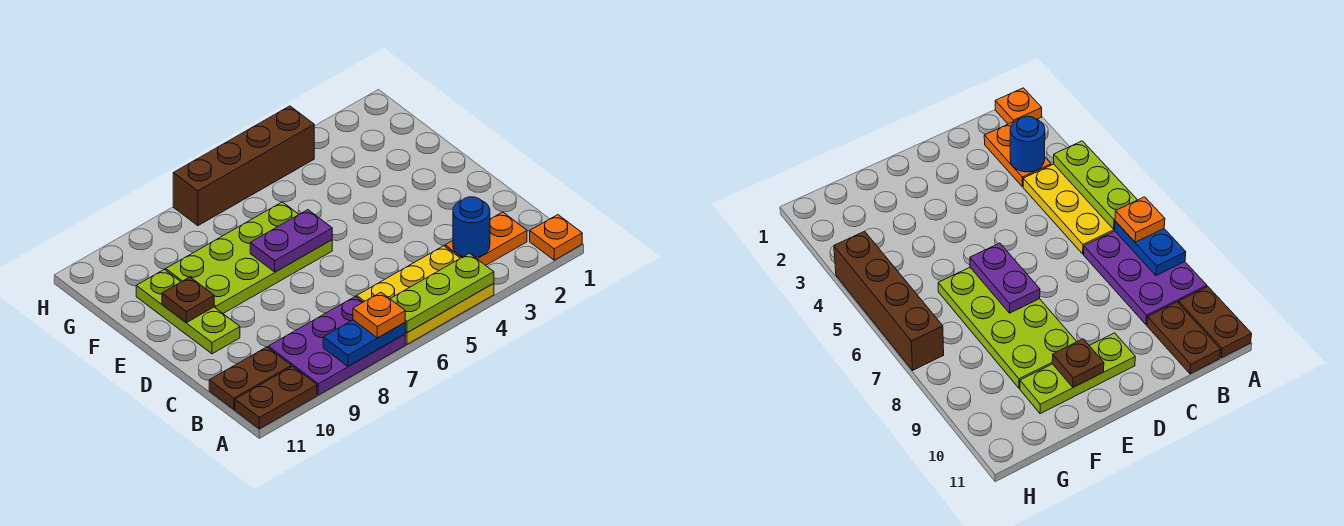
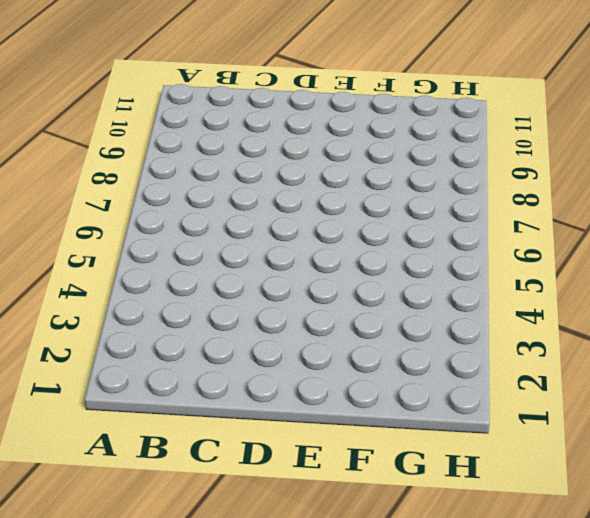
none -> orange plate A1 level 1
none -> yellow plate A4:B6 level 1
none -> purple plate A7:B9 level 1

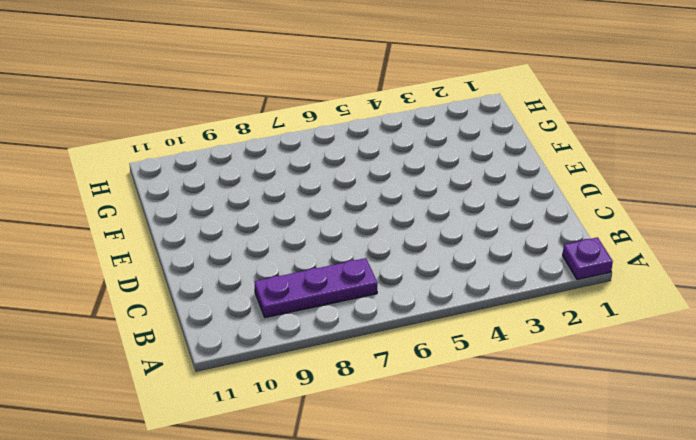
purple plate A1 level 1 -> orange plate A1 level 1
purple plate B7:B9 level 1 -> purple plate A7:B9 level 1
none -> yellow plate A4:B6 level 1
none -> brown plate A10:A11 level 1
none -> orange plate B2:B3 level 1

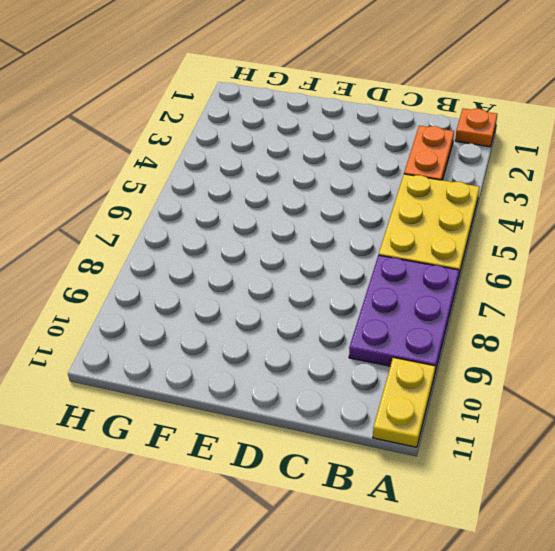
yellow plate A10:A11 level 1 -> brown plate A10:A11 level 1
none -> brown plate B10:B11 level 1
none -> lime plate D10:F10 level 1
none -> lime plate E6:F9 level 1

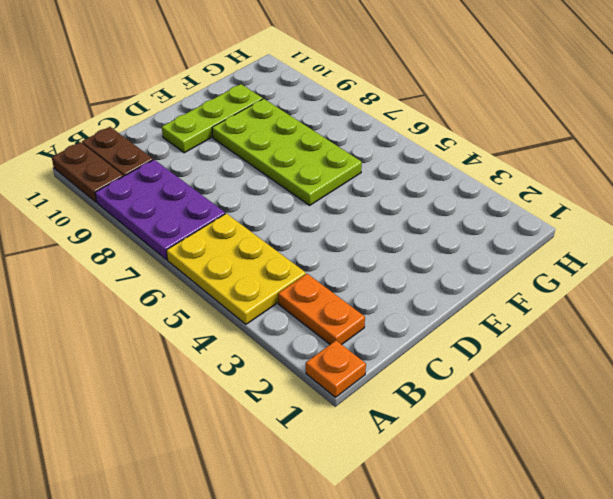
none -> brown brick H4:H7 level 1
none -> lime plate A4:A6 level 2
none -> blue plate A7:A8 level 2

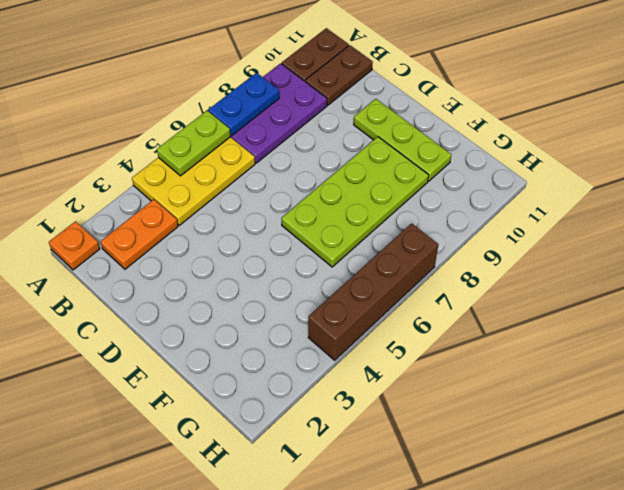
lime plate A5:A6 level 2 -> lime plate A4:A6 level 2
none -> blue round brick B3 level 2
none -> purple plate E6:E7 level 2
none -> brown plate E10 level 2

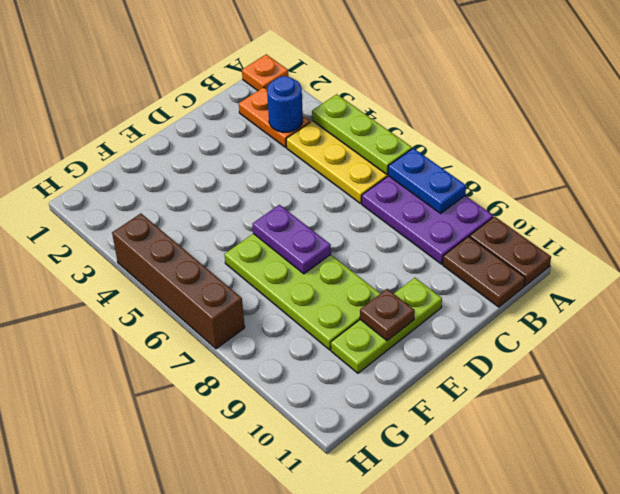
none -> orange plate A7 level 3

